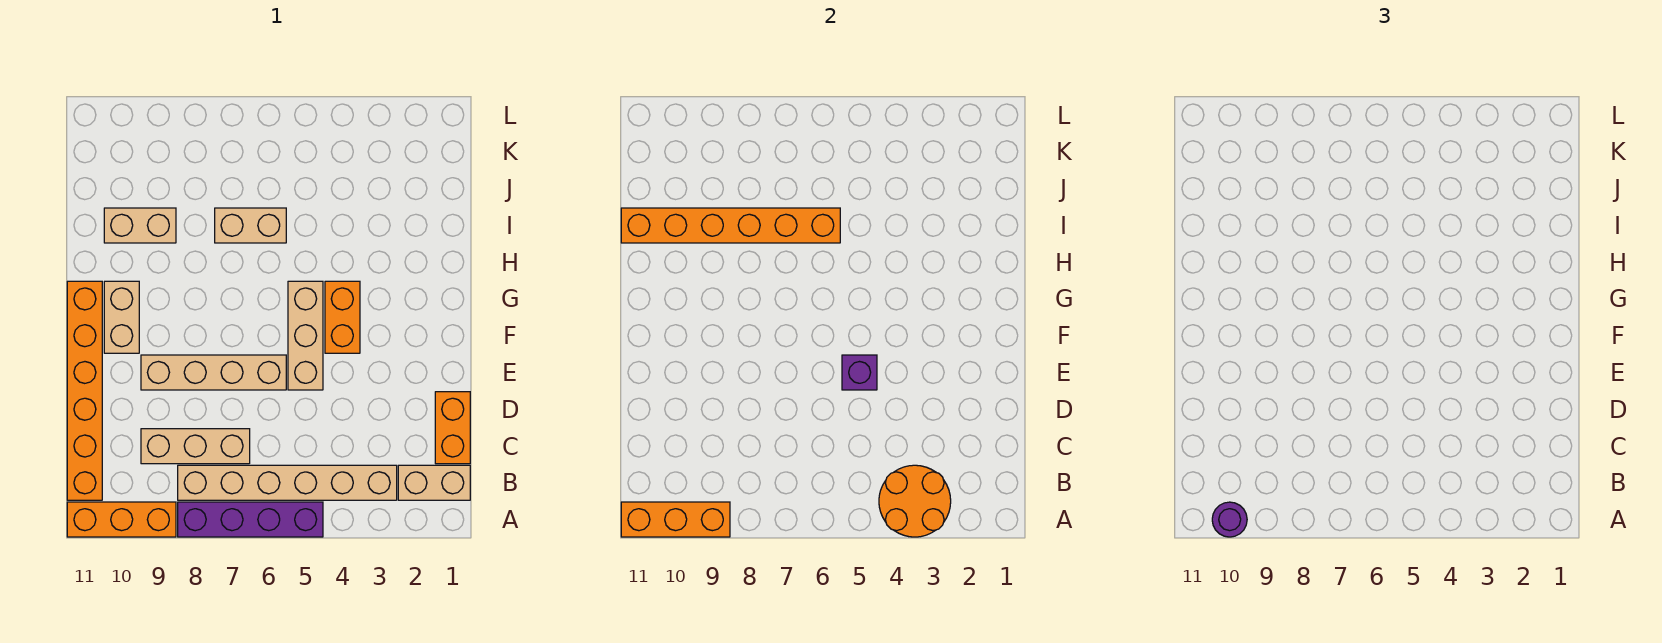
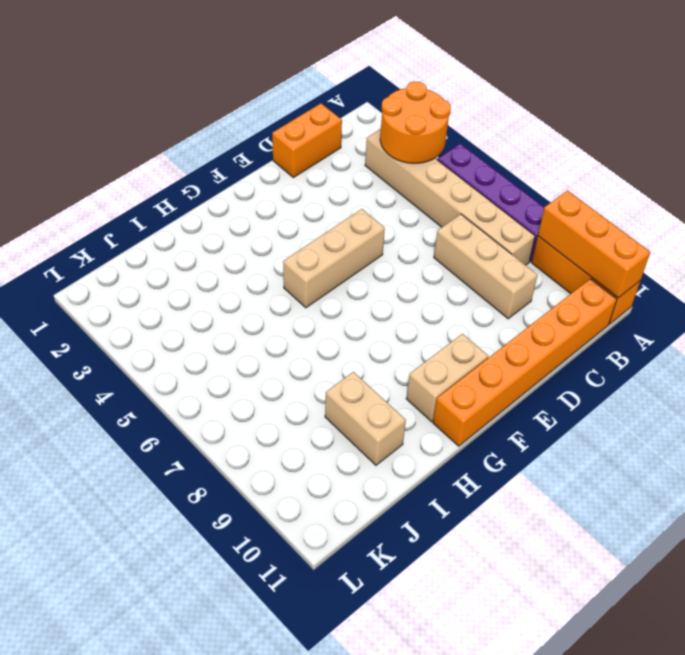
none -> tan brick B1:B2 level 1
none -> tan brick E6:E9 level 1
none -> orange brick F4:G4 level 1

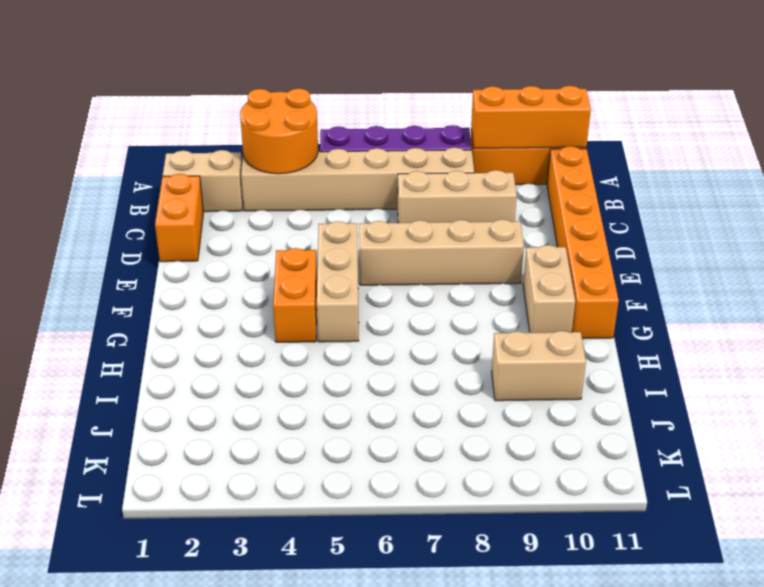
none -> tan brick I6:I7 level 1
none -> purple brick E5 level 2
none -> orange brick I6:I11 level 2

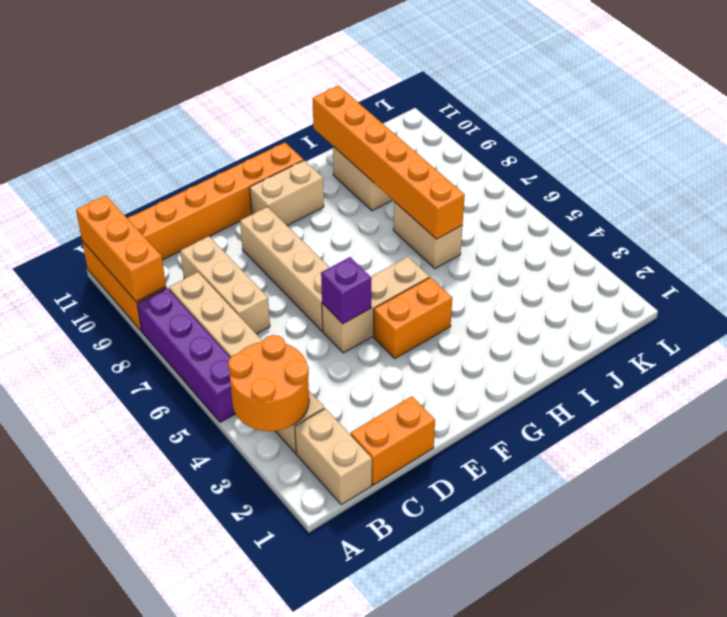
none -> purple round brick A10 level 3

